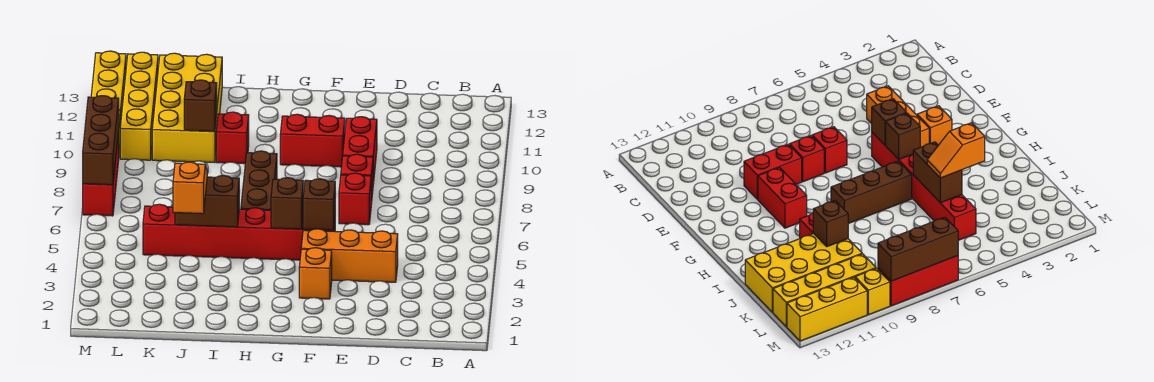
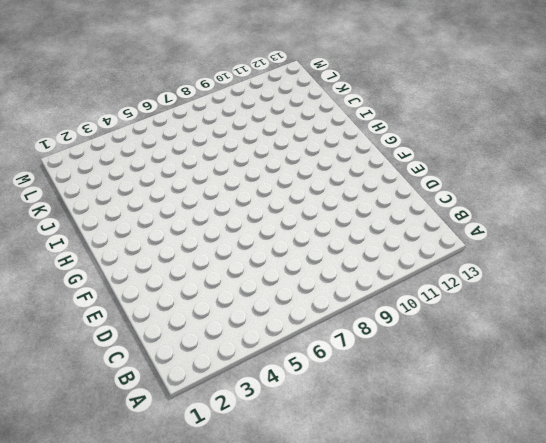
none -> orange brick D4:F4 level 1
none -> red brick E7 level 1
none -> red brick E8 level 1

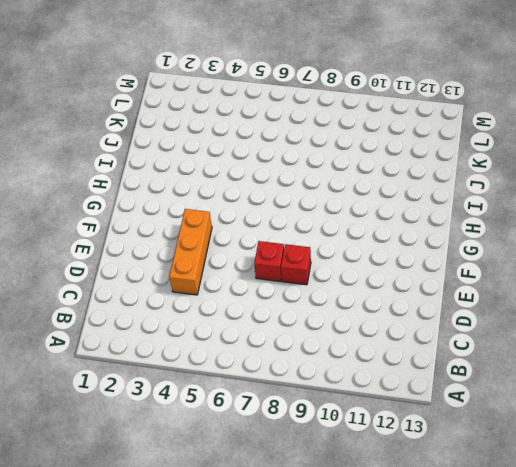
none -> red brick E9:E10 level 1
none -> orange brick F3 level 1
none -> red brick F5:K5 level 1

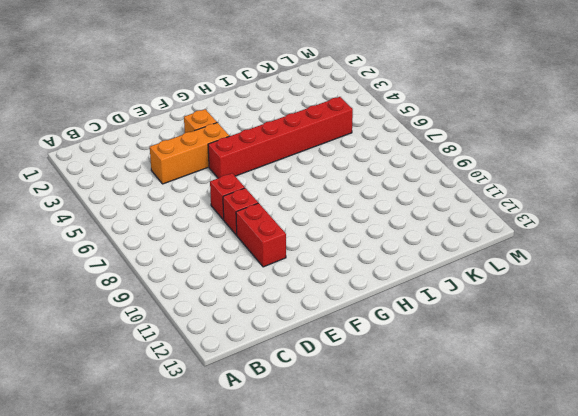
none -> red brick F10:G10 level 1
none -> brown brick H6:H8 level 1
none -> red brick I10 level 1

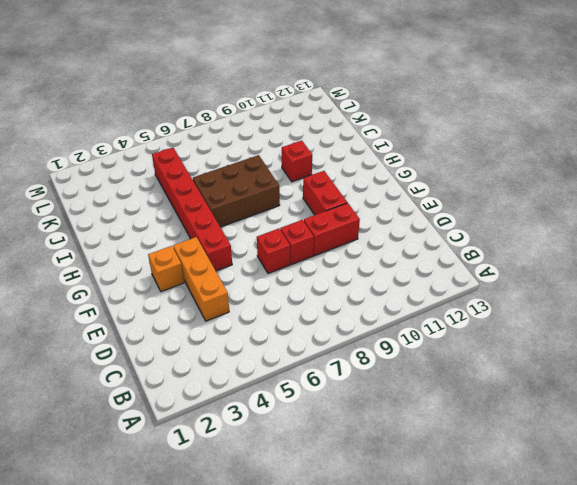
brown brick H6:I8 level 1 -> brown brick H6:H8 level 1
none -> yellow brick J10:K13 level 1
none -> yellow brick L10:L13 level 1
none -> red brick M7:M9 level 1

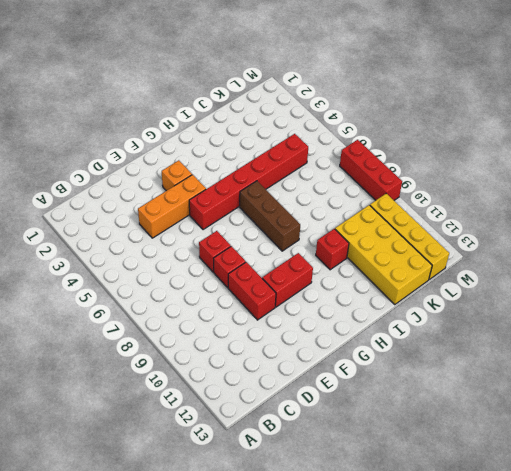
none -> yellow brick M10 level 1
none -> yellow brick M11:M13 level 1
none -> brown brick F5 level 2

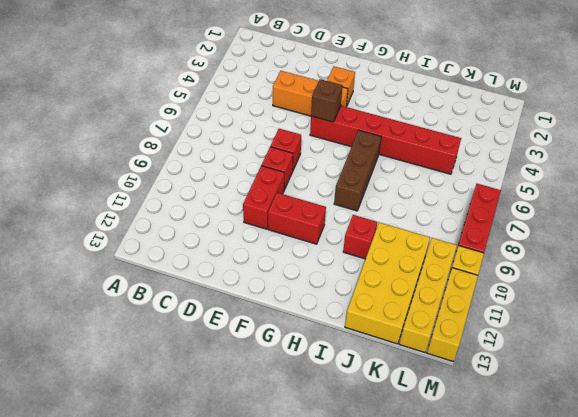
none -> brown brick G5 level 2
none -> brown brick I5:J5 level 2
none -> brown brick J10 level 2

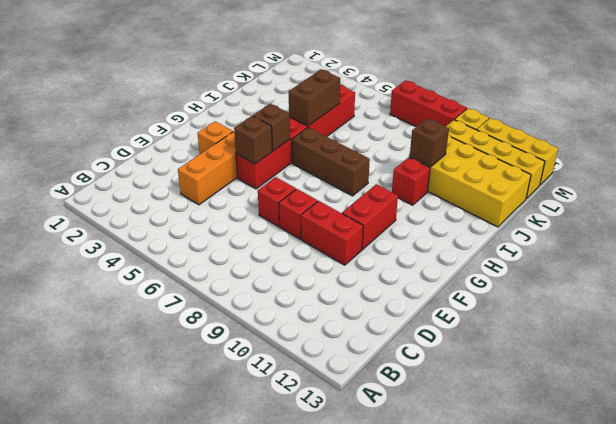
none -> brown brick M7:M9 level 2
none -> orange slope J4:J5 level 3 top 4

